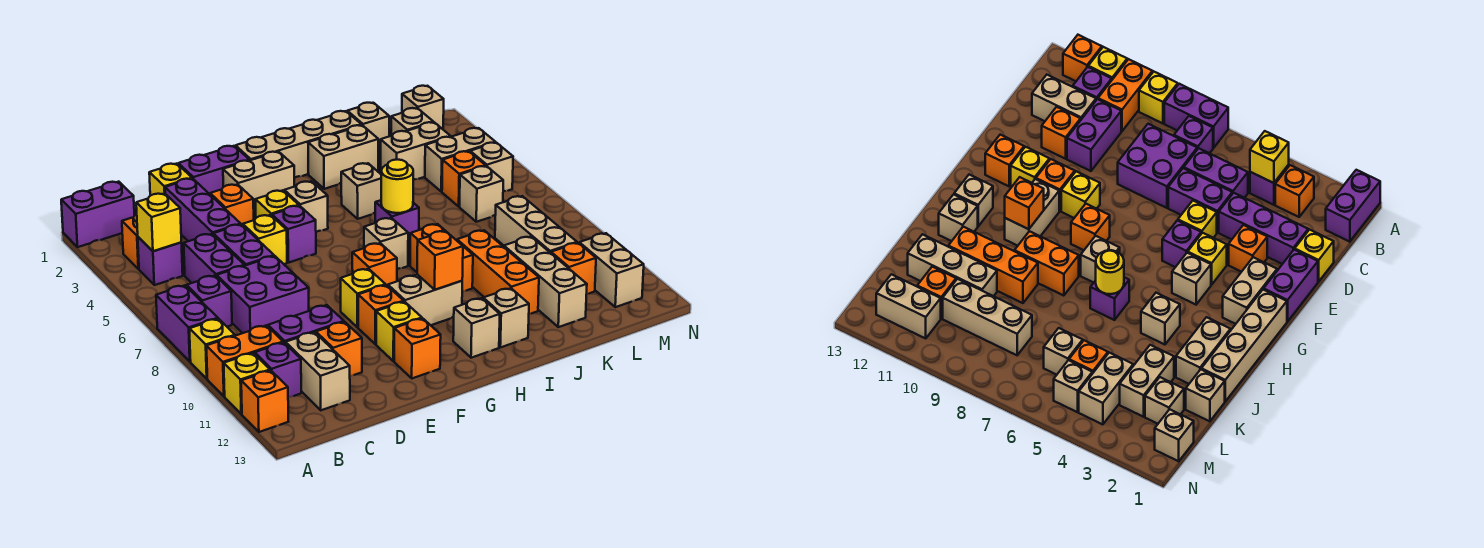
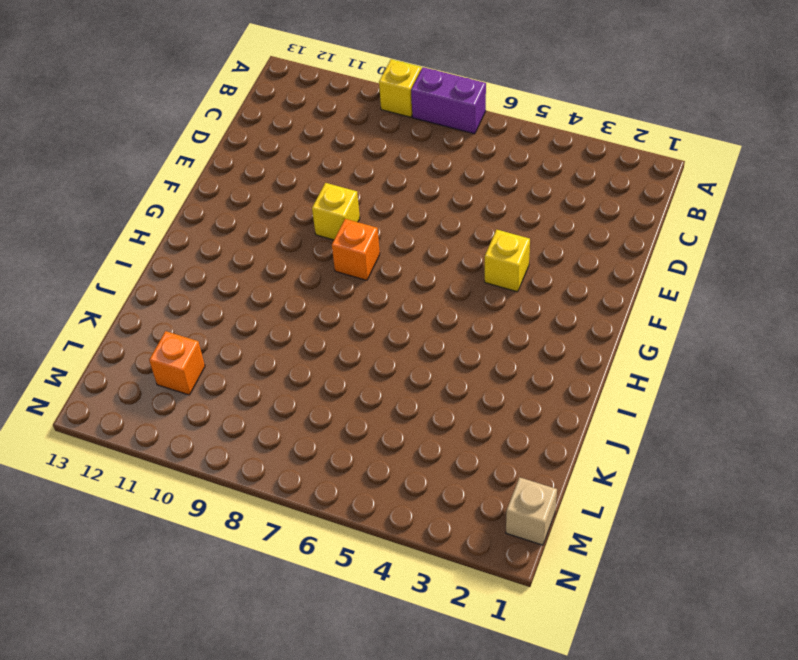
none -> purple brick A1:B1 level 1
none -> orange brick A10:B10 level 1
none -> yellow brick A11 level 1
none -> orange brick A12 level 1

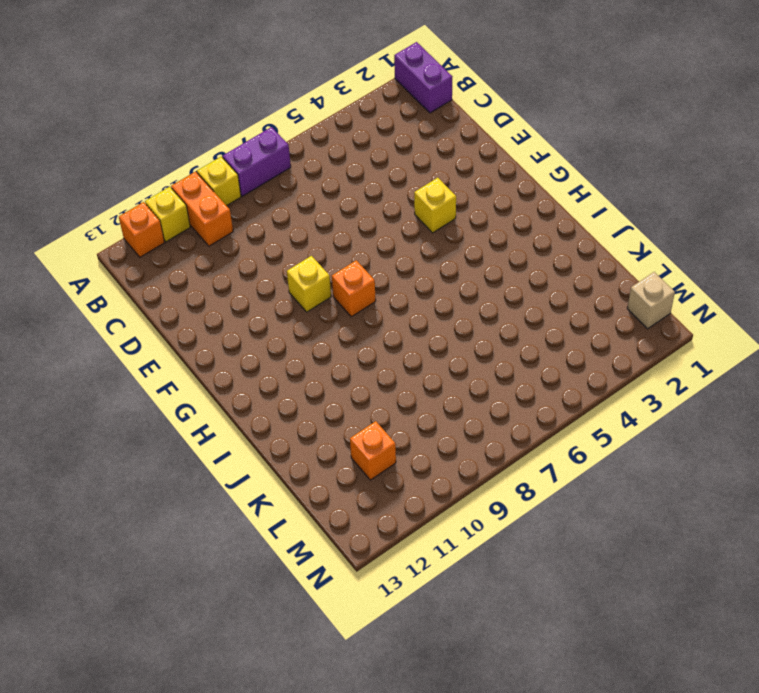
none -> orange brick B3 level 1
none -> purple brick B4 level 1
none -> purple brick B7 level 1
none -> purple brick B11 level 1

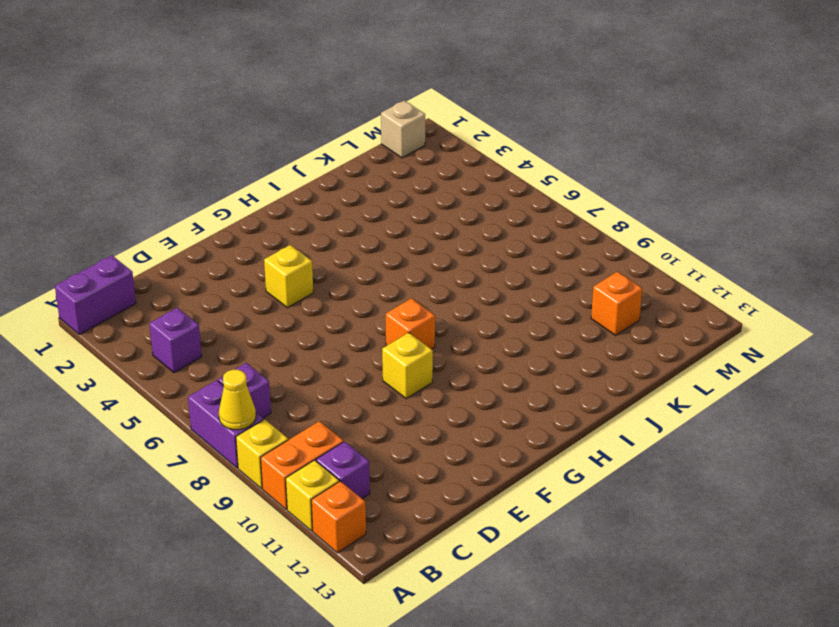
yellow cone A8 level 2 -> none
none -> orange brick B3 level 1
none -> purple brick C5:C6 level 1
none -> purple brick C7:D8 level 1
none -> purple brick C10:D10 level 1

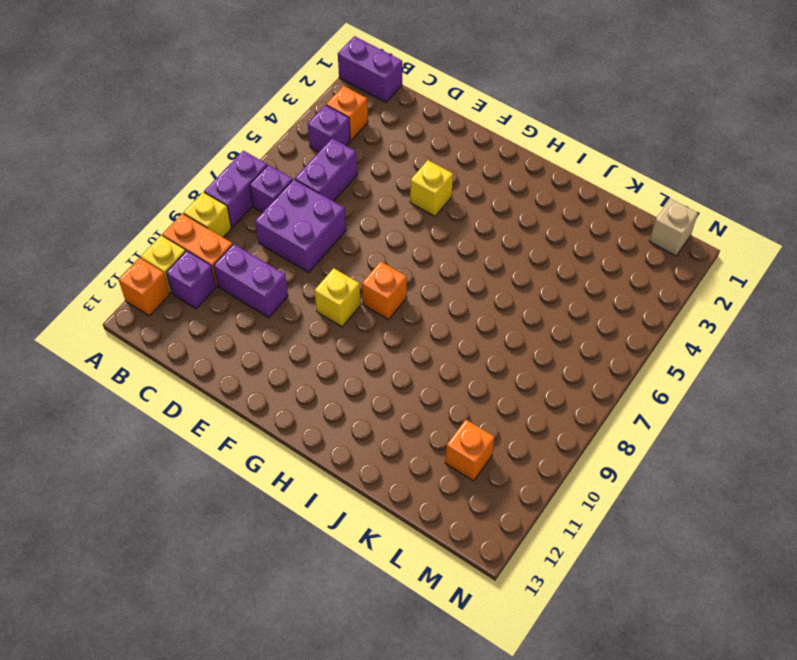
none -> tan brick C11:C12 level 1
none -> yellow brick D1 level 1
none -> purple brick D2:D4 level 1
none -> purple brick D5:D6 level 1

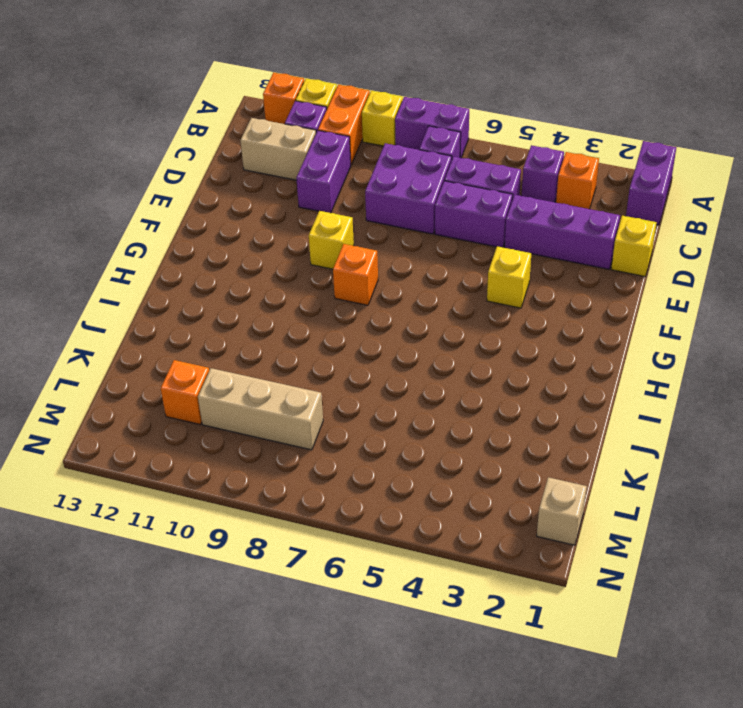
none -> orange brick D11 level 1
none -> purple brick E1:F1 level 1
none -> orange brick E3 level 1
none -> yellow brick E5 level 1

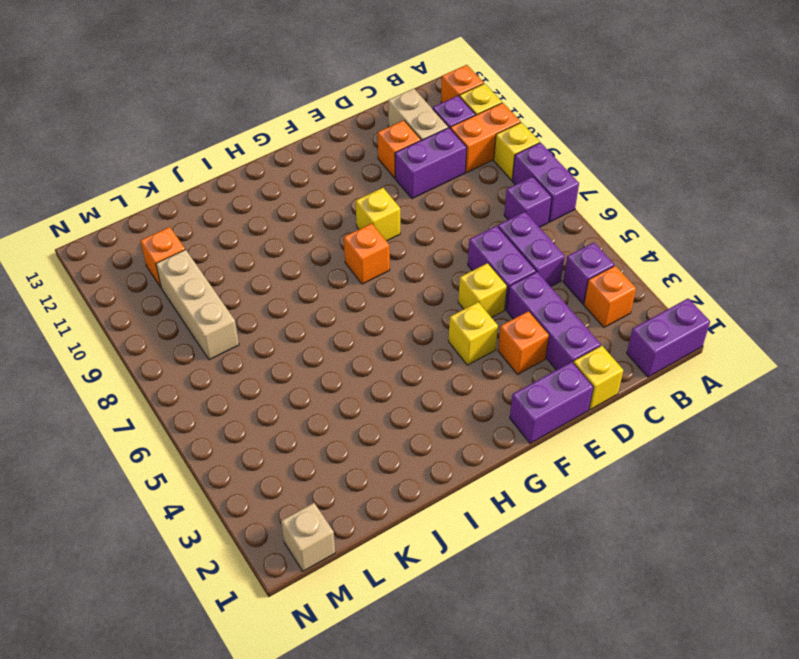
none -> purple brick C7:D8 level 1
none -> tan brick F2:G2 level 1
none -> purple brick F5 level 1
none -> orange brick F10 level 1

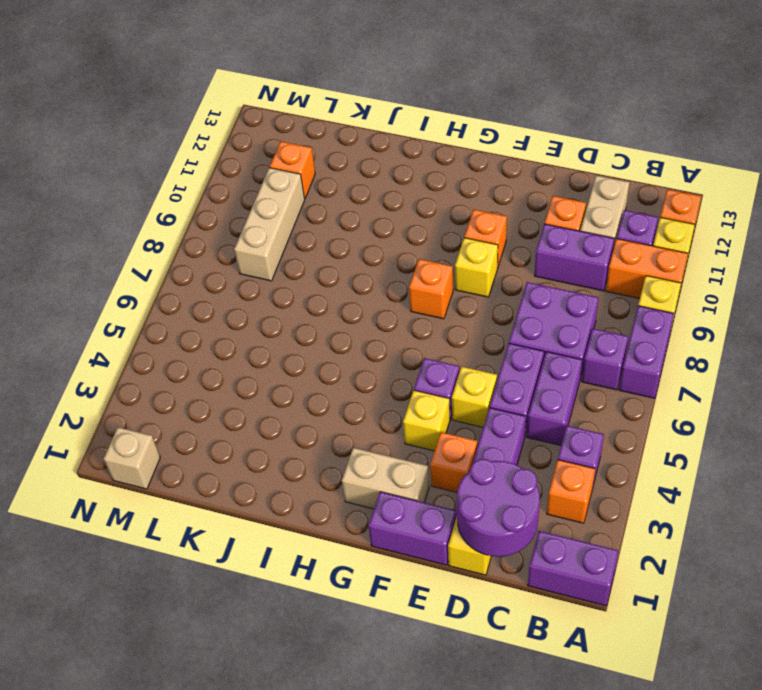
purple round brick C1:D2 level 2 -> none
none -> yellow brick F11 level 1
none -> orange brick F12 level 1
none -> tan brick G1:J1 level 1
none -> tan brick G4 level 1

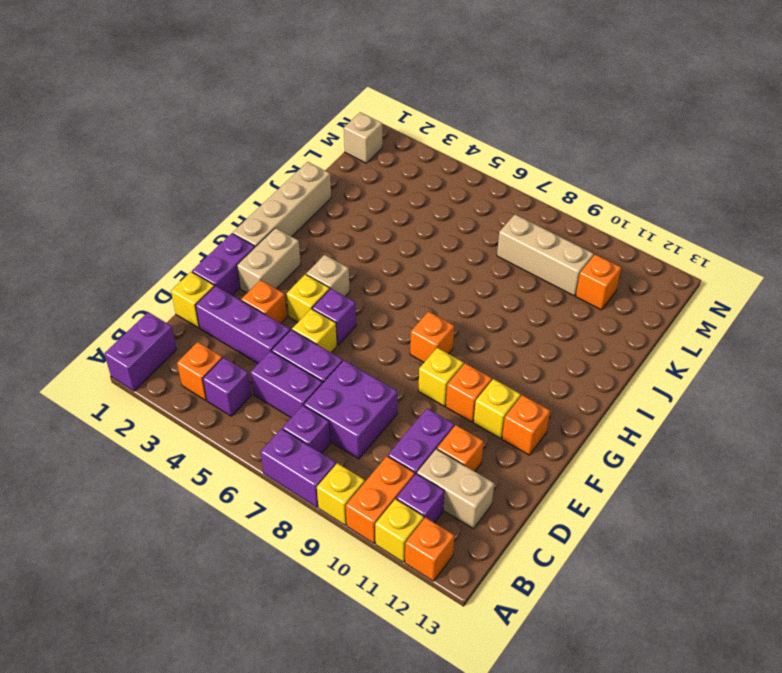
none -> tan brick G10:H10 level 1
none -> tan brick H7 level 1
none -> tan brick H12 level 1
none -> tan brick I2:J2 level 1

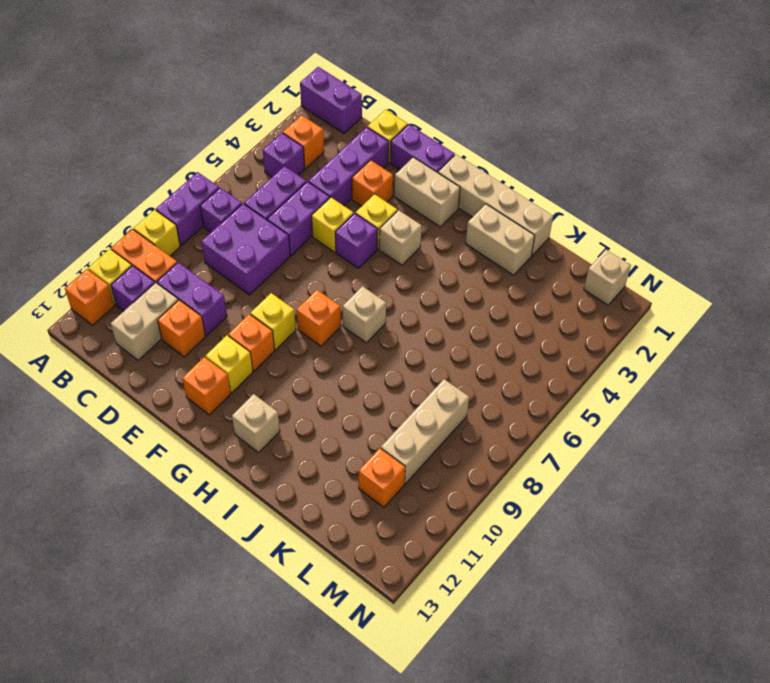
none -> tan brick G10:H10 level 1
none -> tan brick I4 level 1
none -> purple brick I6 level 1
none -> orange brick I8:I9 level 1

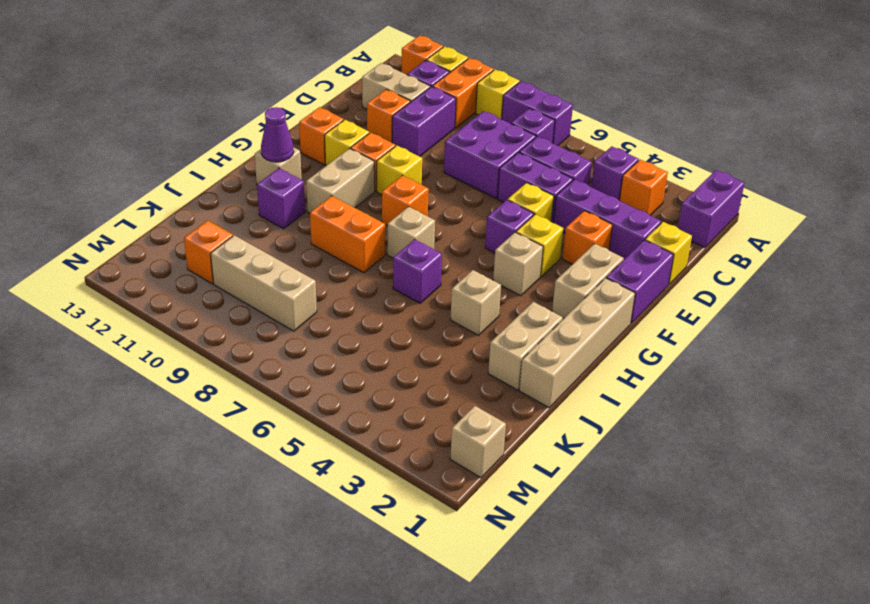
purple cone H12 level 2 -> none
purple brick I11 level 1 -> none
none -> tan brick I12 level 1
none -> orange brick J9:J11 level 1
none -> tan brick K1 level 1
none -> tan brick K3:L3 level 1

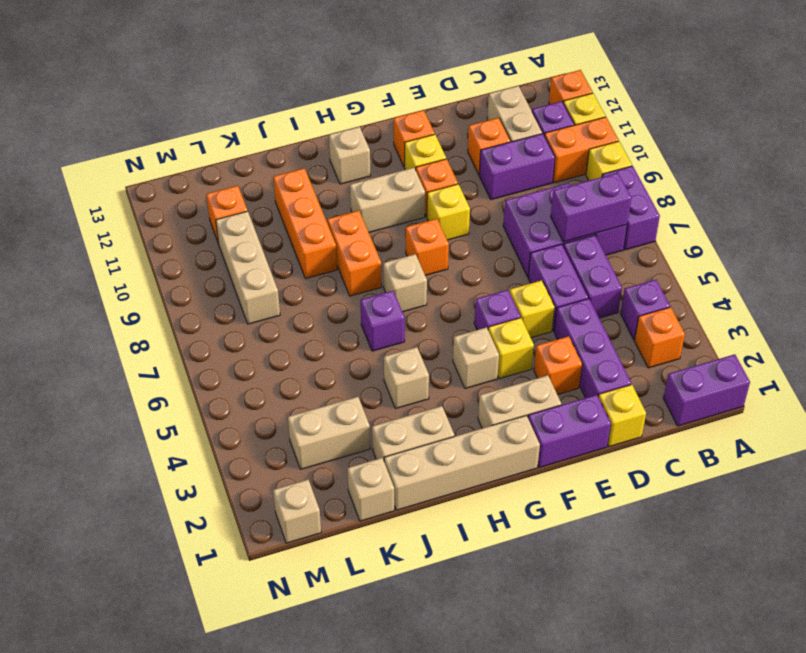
purple brick B7:C7 level 2 -> none
none -> tan brick I12 level 1
none -> tan brick K10:K12 level 1
none -> tan brick L2 level 1
none -> tan brick L4:M4 level 1

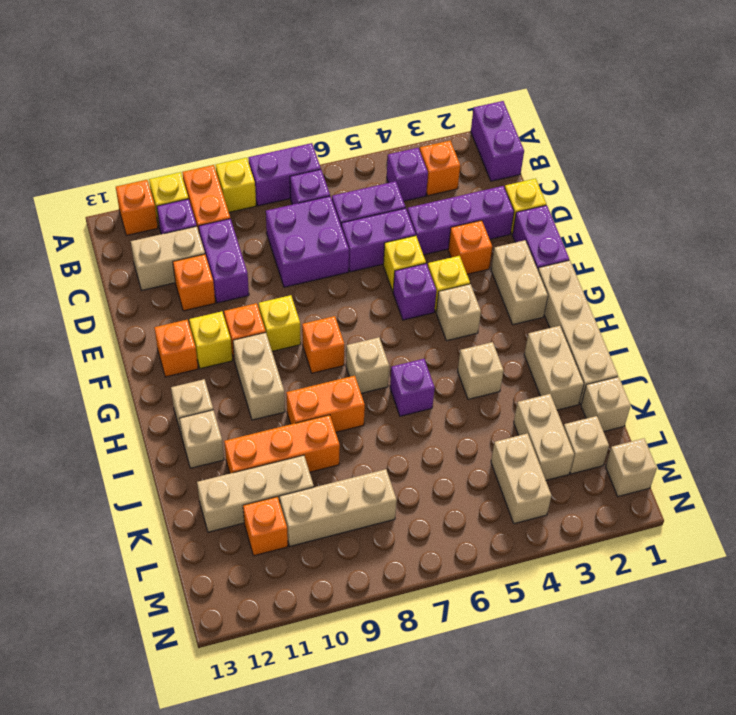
none -> orange brick L5 level 1
none -> tan brick L6 level 1
none -> tan brick M5 level 1
none -> tan brick M11:M12 level 1

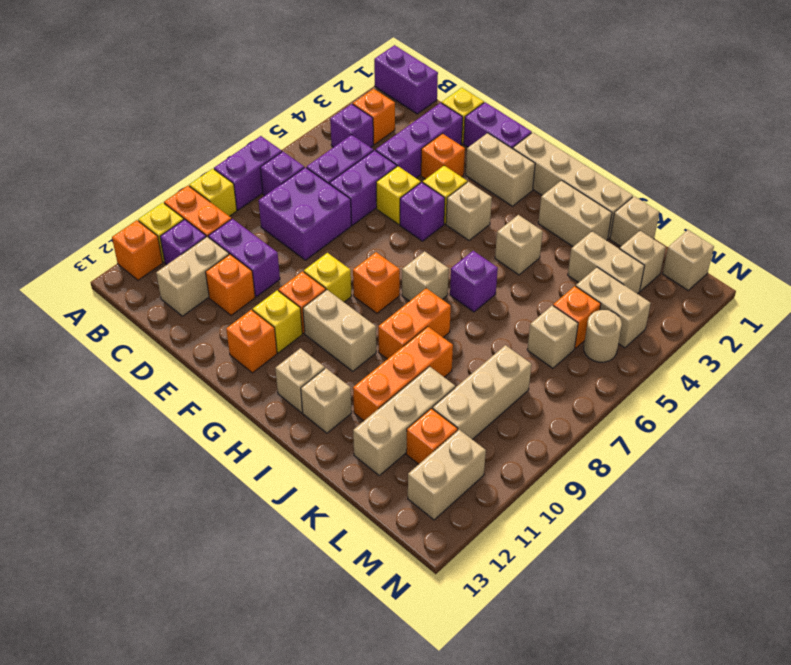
tan round brick M5 level 1 -> tan brick M5 level 1
none -> yellow brick B4 level 2
none -> orange brick H10 level 2
none -> yellow round brick I6 level 2

